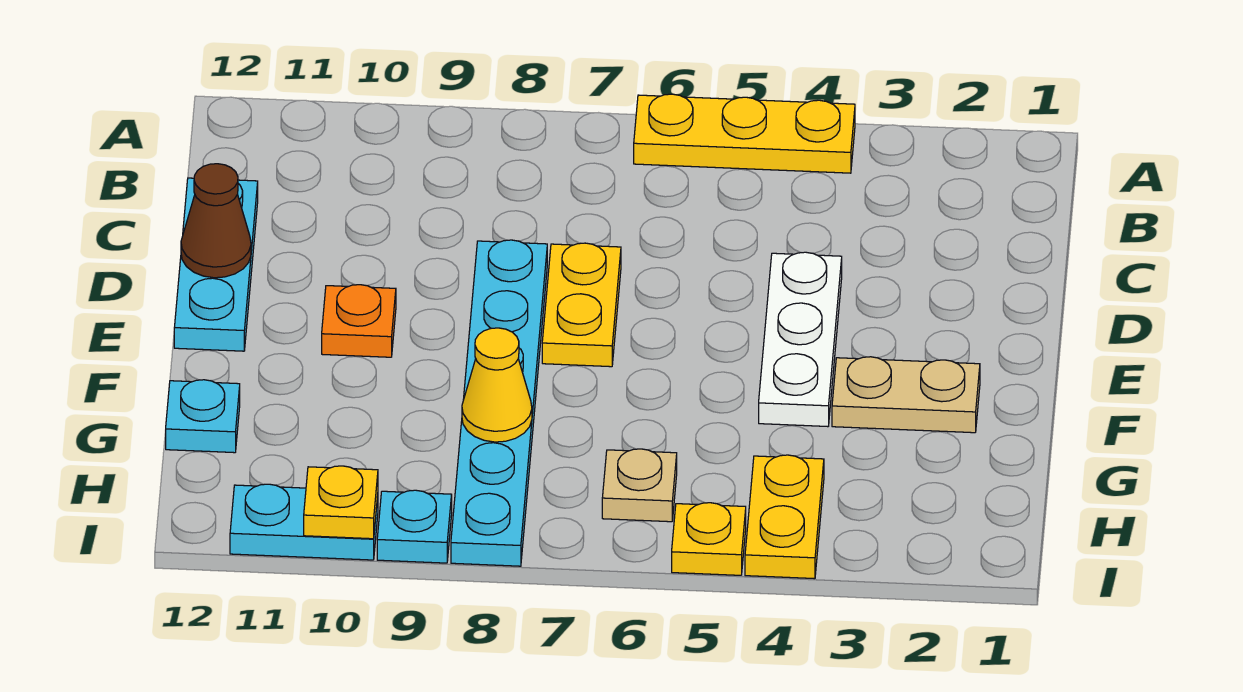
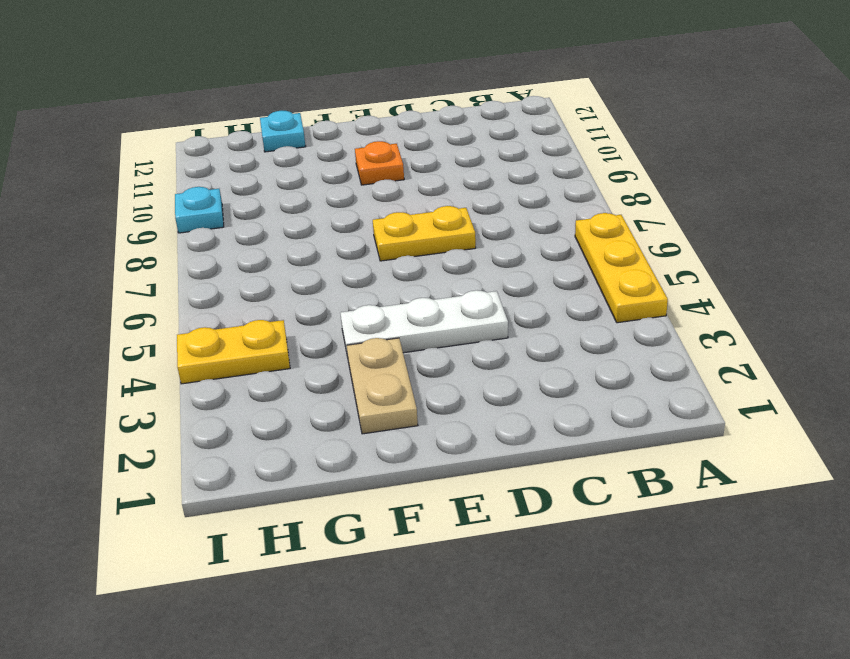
none -> cyan plate C12:E12 level 1
none -> cyan plate D8:I8 level 1
none -> tan plate H6 level 1

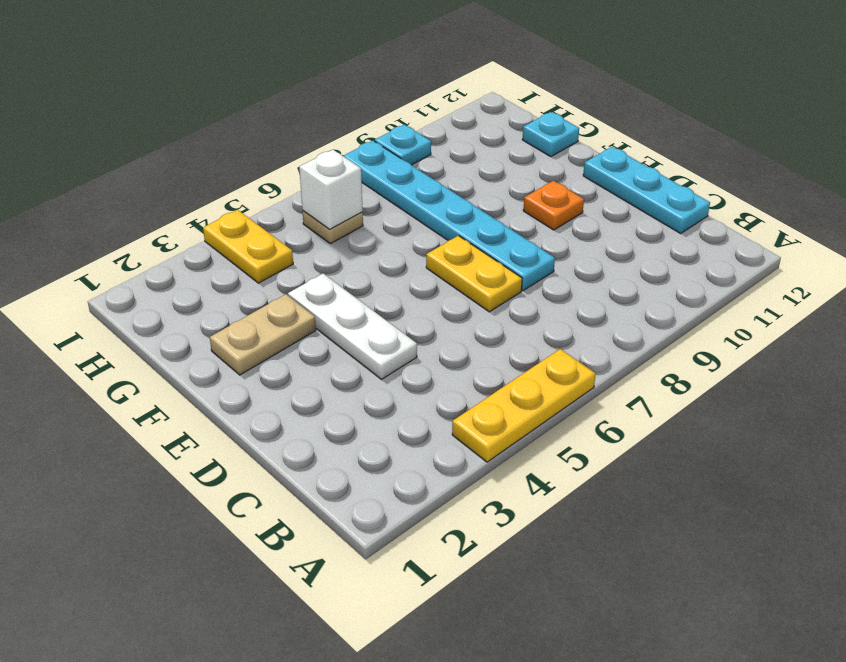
white brick H6 level 2 -> none
none -> yellow plate I5 level 1
none -> cyan plate I10:I11 level 1
none -> brown cone D12 level 2

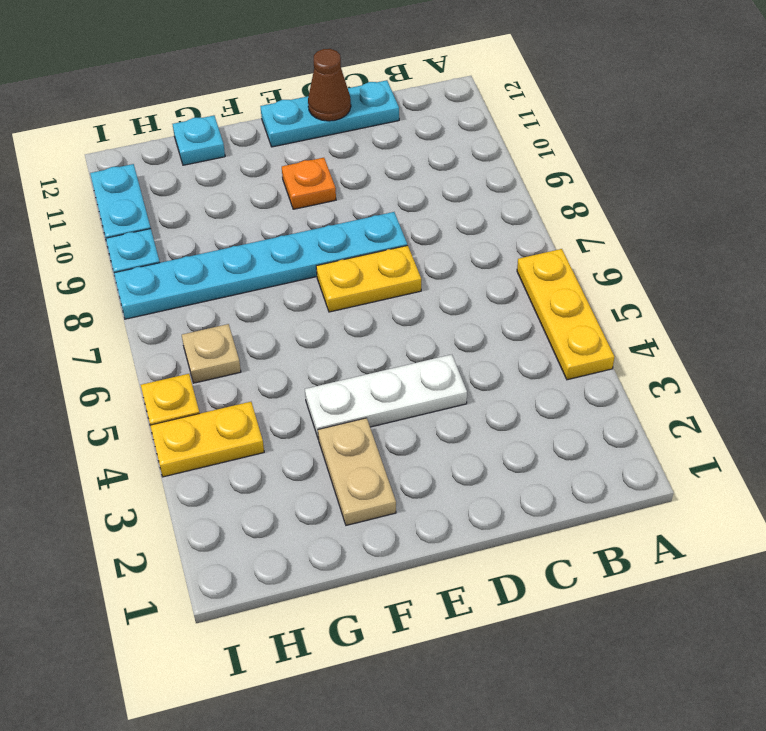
none -> yellow cone G8 level 2
none -> yellow plate I10 level 2

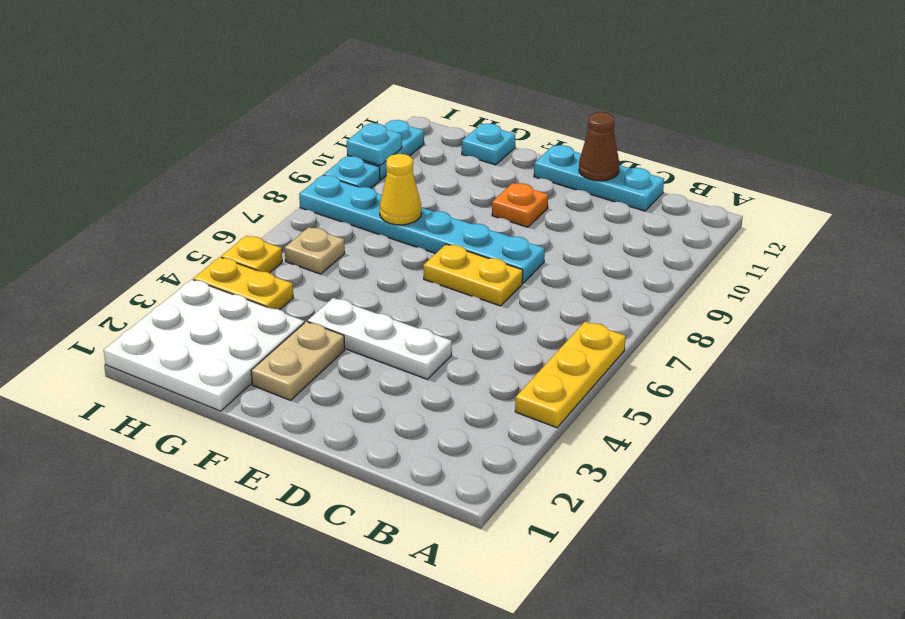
white plate G1:I3 level 1 -> none
cyan plate I10 level 2 -> yellow plate I10 level 2

